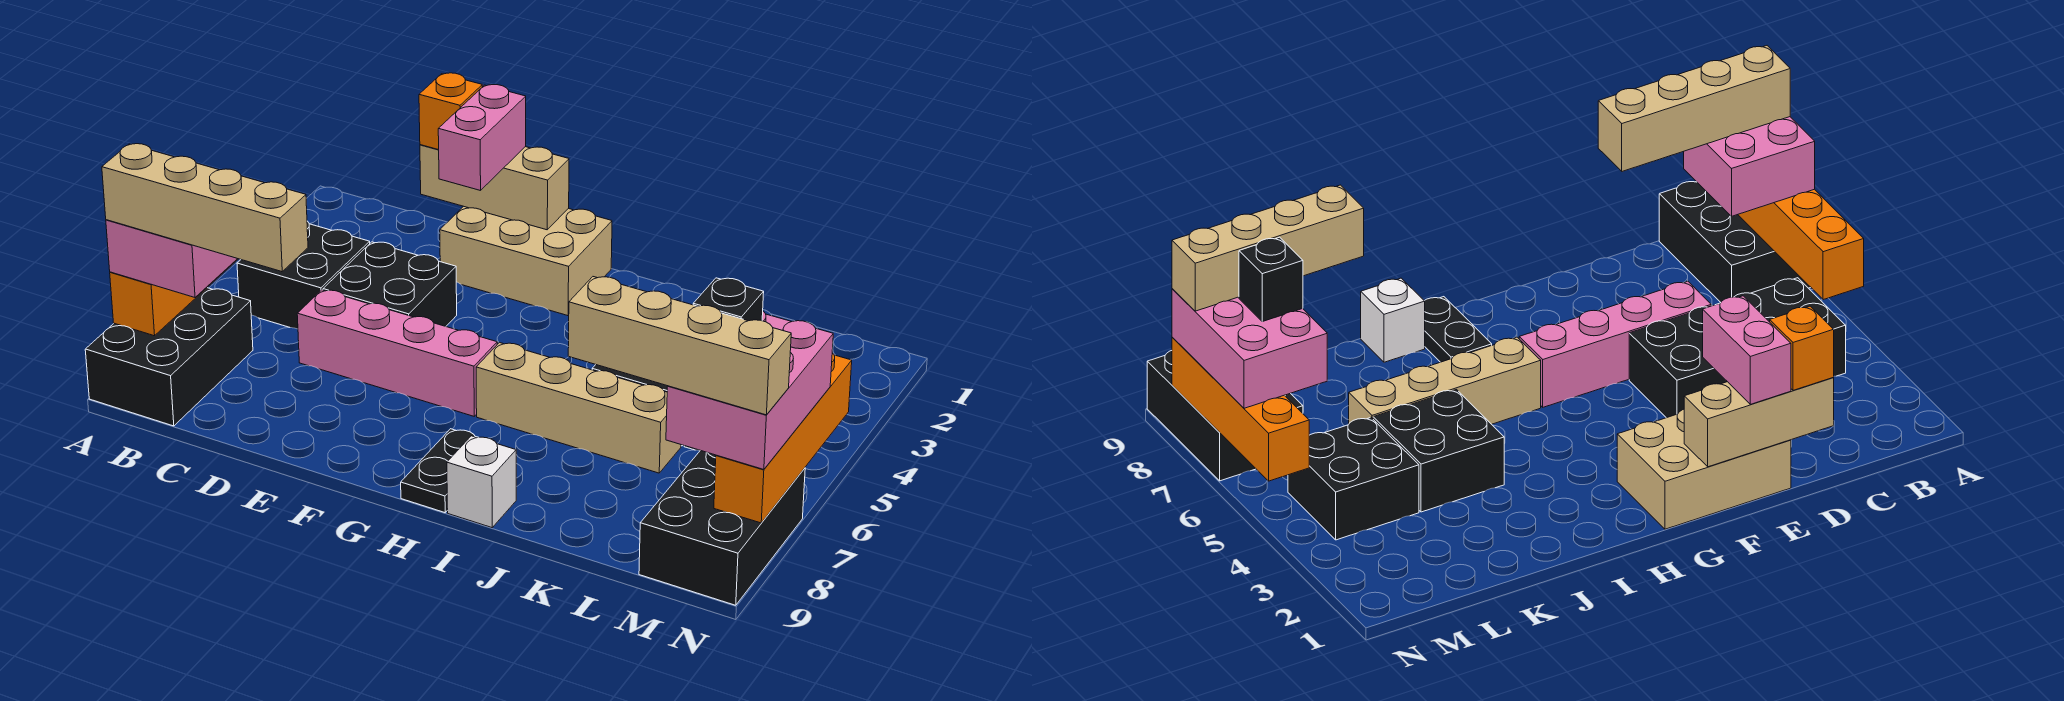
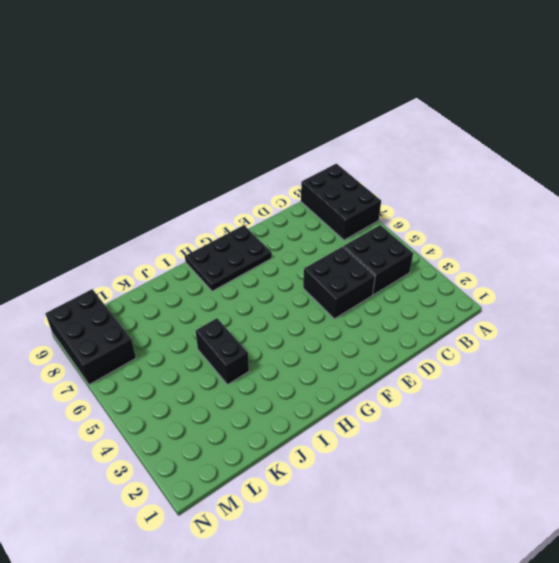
black plate F8:H9 level 1 -> black plate H8:H9 level 1
black brick J4:J5 level 1 -> black brick J4:K5 level 1
none -> pink brick D6:G6 level 1
none -> tan brick E1:G2 level 1
none -> tan brick H6:K6 level 1

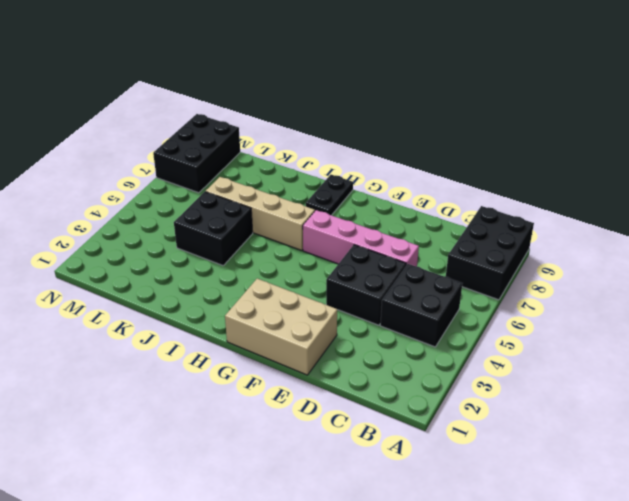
none -> white brick I9 level 1
none -> black brick L4:M5 level 1
none -> orange brick A5:A8 level 2

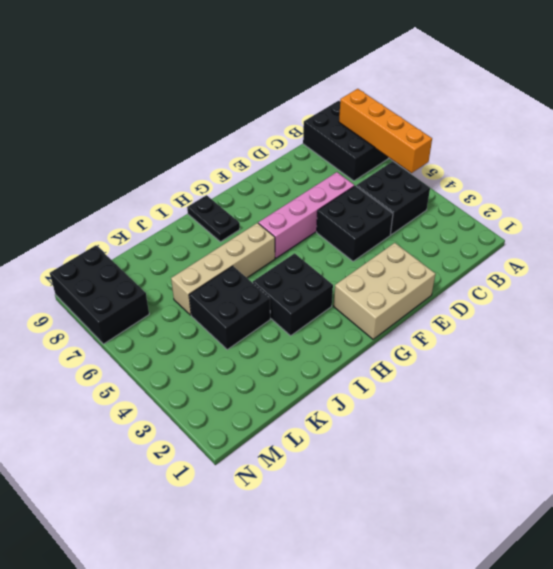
black brick H3:I4 level 1 -> black brick L4:M5 level 1
none -> white brick I9 level 1
none -> tan brick D1:F1 level 2
none -> orange brick N5:N8 level 2

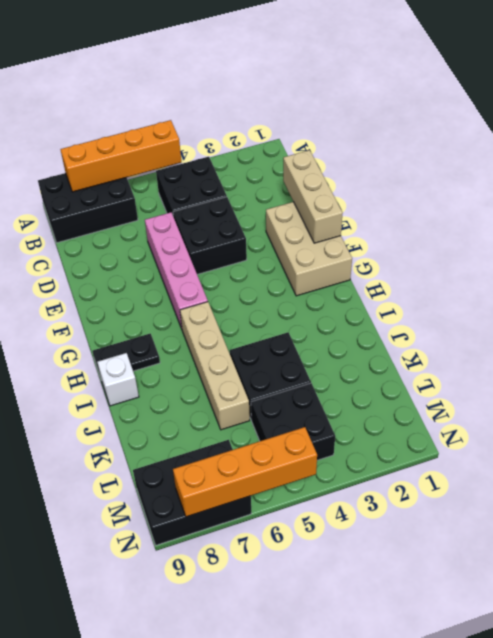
none -> pink brick A7:B8 level 3
none -> orange brick D1 level 3
none -> pink brick E1:E2 level 3

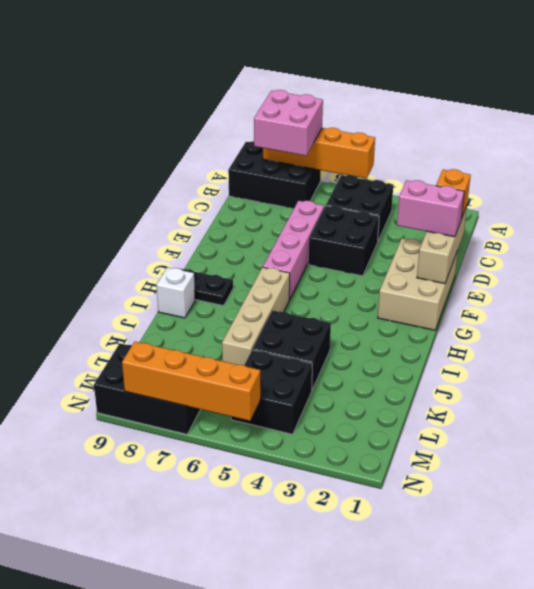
none -> pink brick M6:N8 level 3
none -> tan brick A8:D8 level 4
none -> tan brick K8:N8 level 4

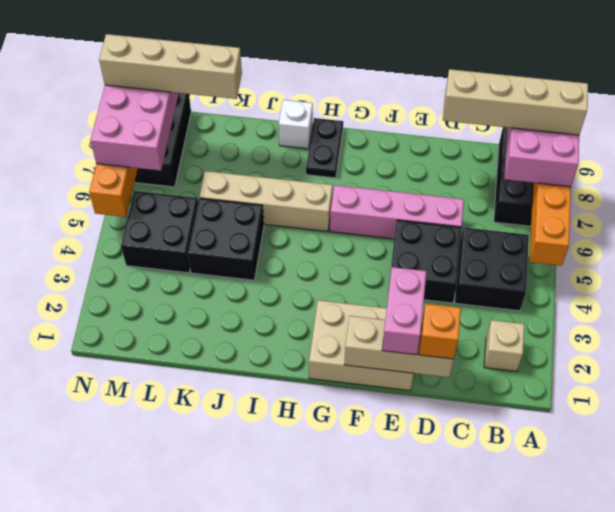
tan brick B2 level 1 -> none
none -> black brick M7 level 4

